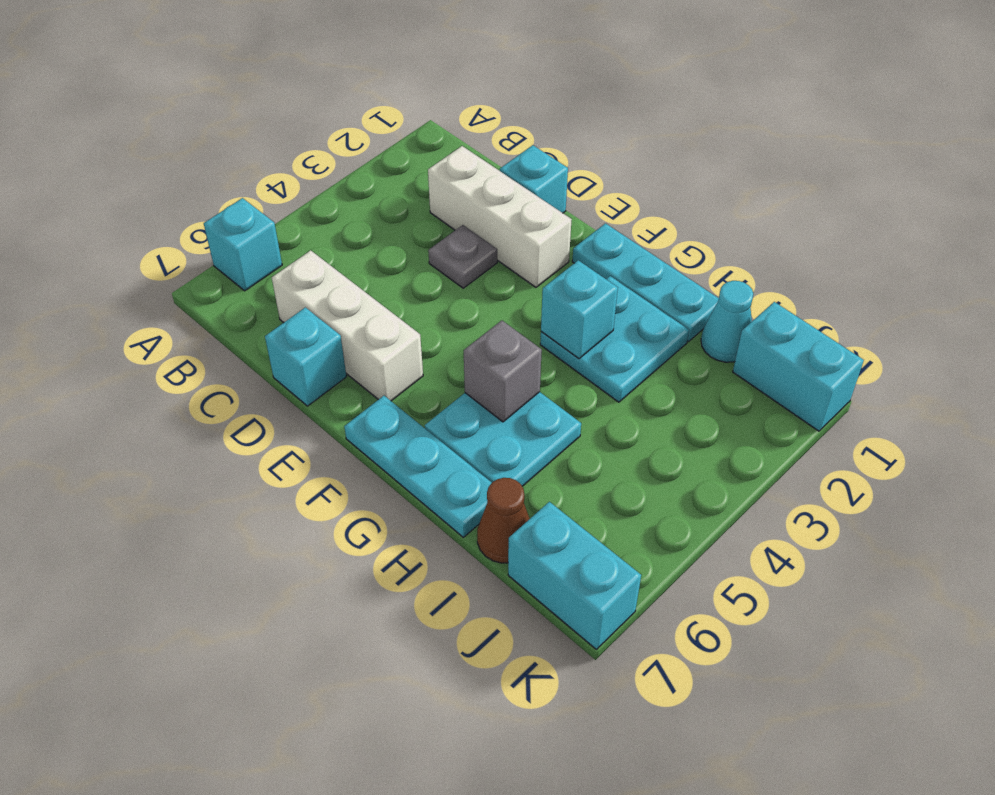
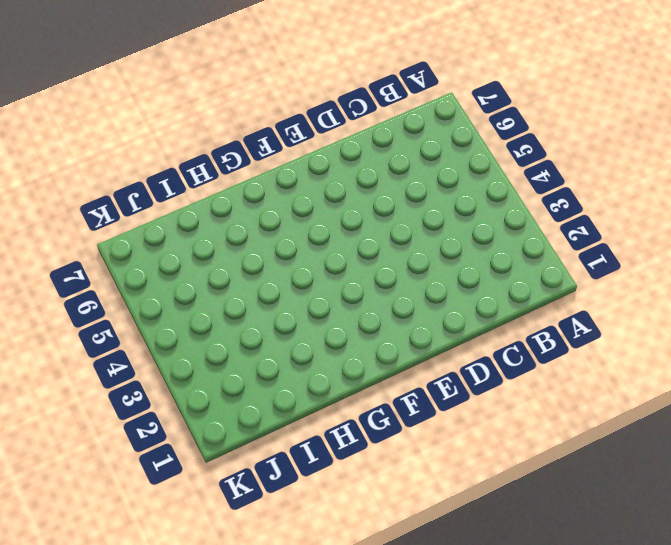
none -> cyan brick A6 level 1
none -> white brick C2:E2 level 1
none -> white brick C6:E6 level 1

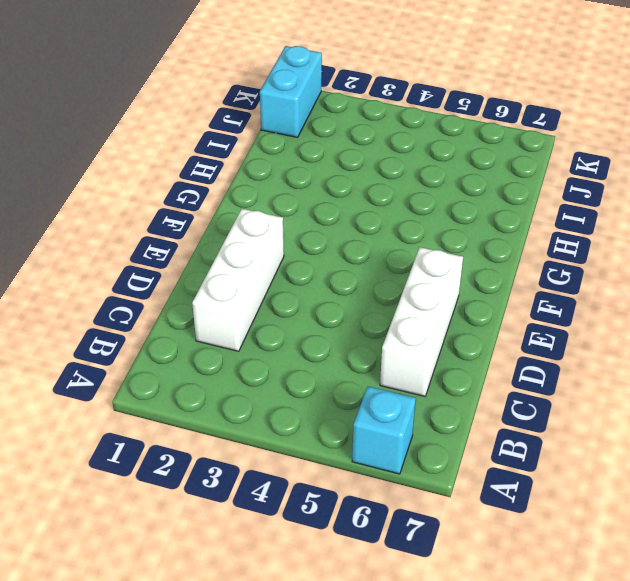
none -> cyan brick D1 level 1
none -> grey plate D3 level 1
none -> cyan brick D7 level 1

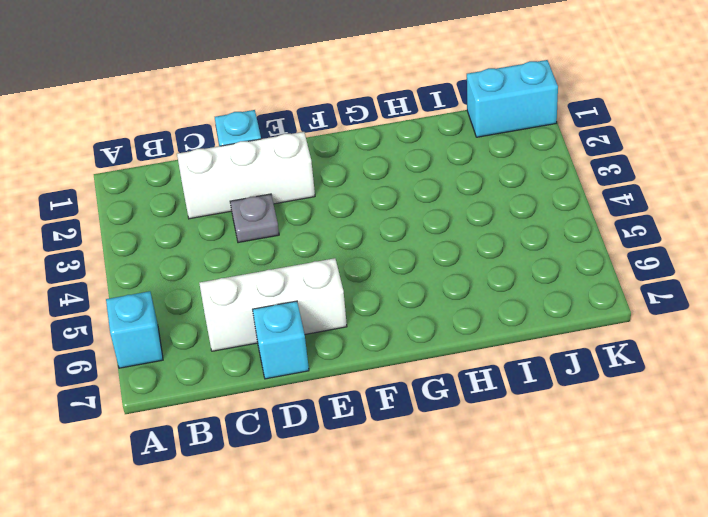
none -> cyan plate F1:H1 level 1
none -> cyan plate F7:H7 level 1
none -> cyan plate G2:H3 level 1

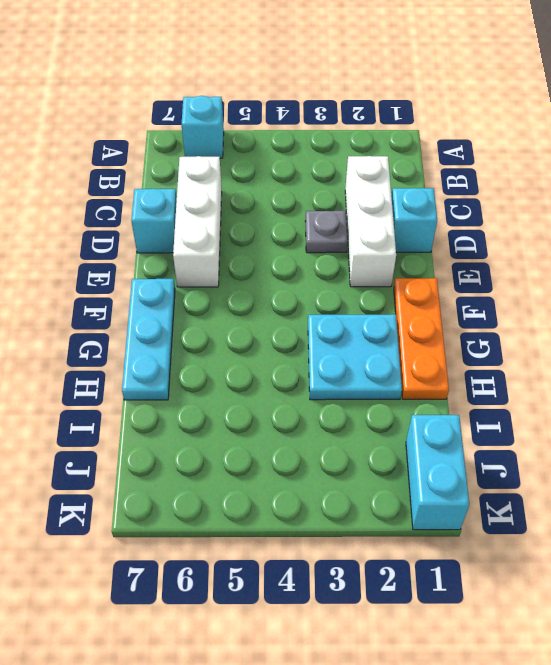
orange plate F1:H1 level 1 -> cyan plate F1:H1 level 1
none -> cyan plate G5:H6 level 1
none -> cyan cone I1 level 1
none -> brown cone I7 level 1

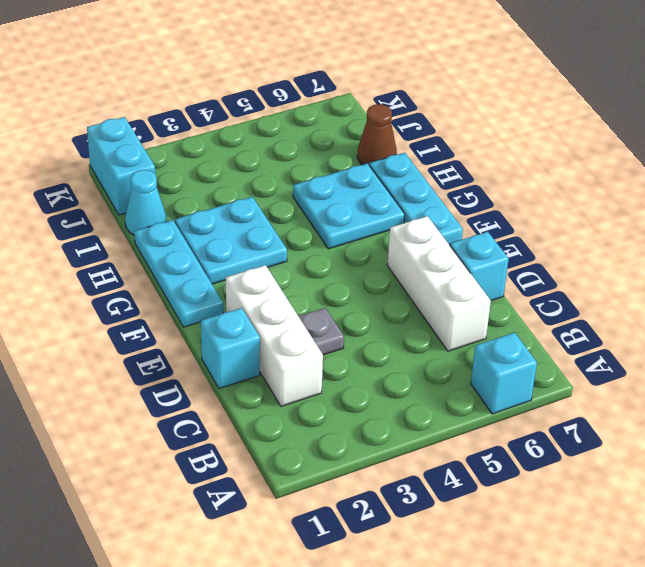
none -> cyan brick J7:K7 level 1
none -> cyan brick G3 level 2
none -> grey brick G5 level 2

